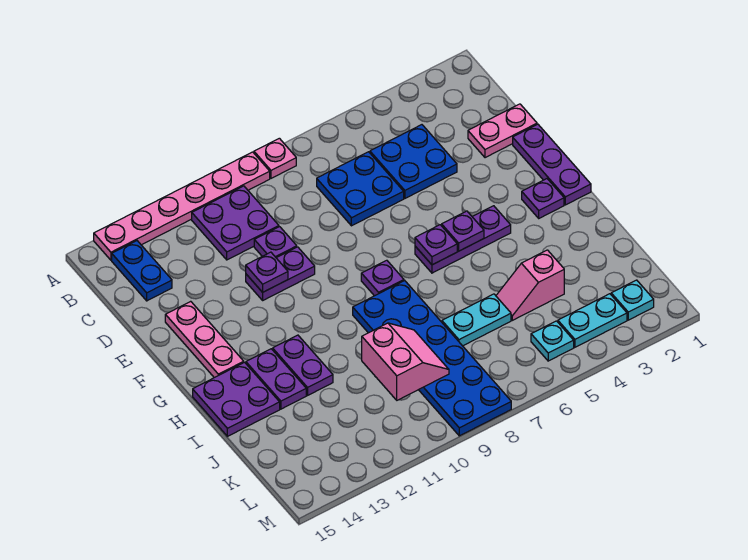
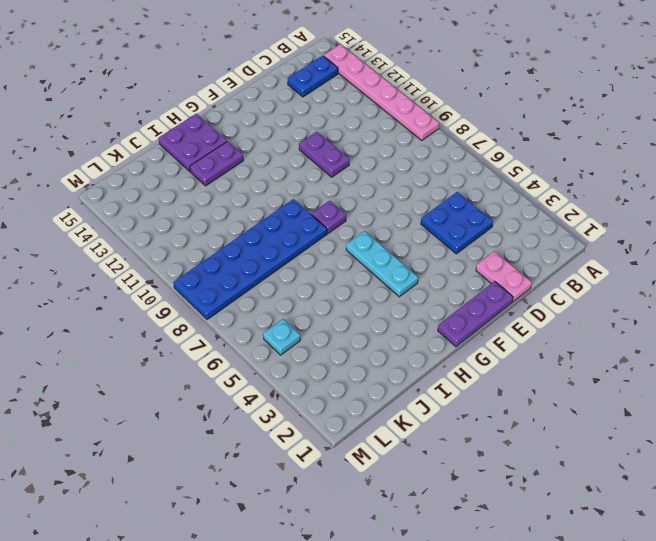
cyan plate G4:G6 level 1 -> purple plate G4:G6 level 1
none -> pink plate A8 level 1
none -> purple plate B10:C11 level 1
none -> blue plate C6:D7 level 1

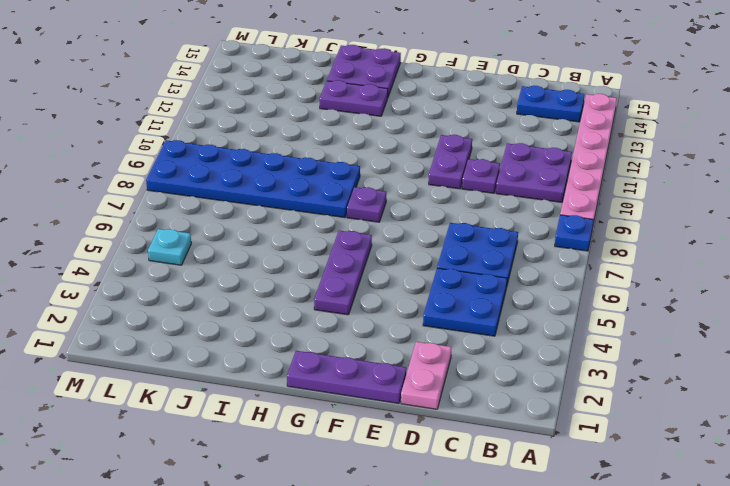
blue plate A8 level 1 -> pink plate A8 level 1
none -> pink plate E14:G14 level 1
none -> purple plate G2 level 1
none -> purple plate H12:I12 level 1

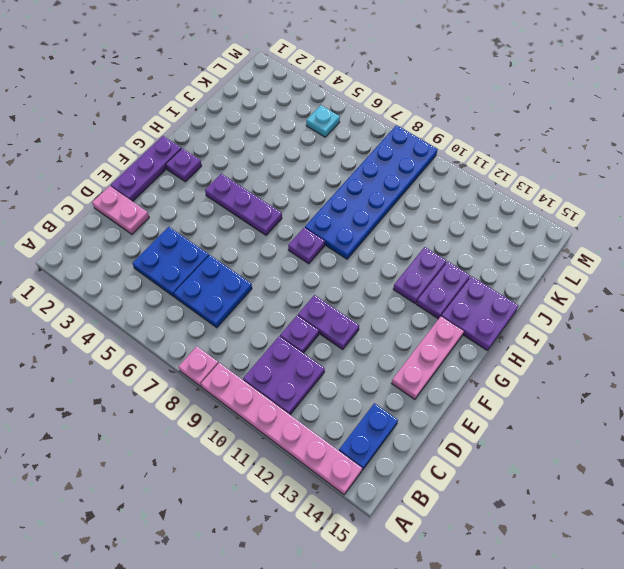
none -> pink slope J4:J5 level 1 top 4
none -> cyan plate J6:J7 level 1
none -> cyan plate L2 level 1

